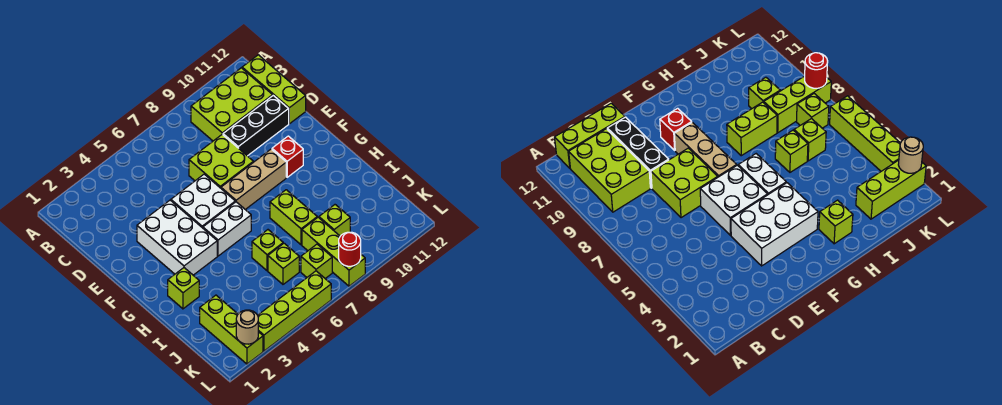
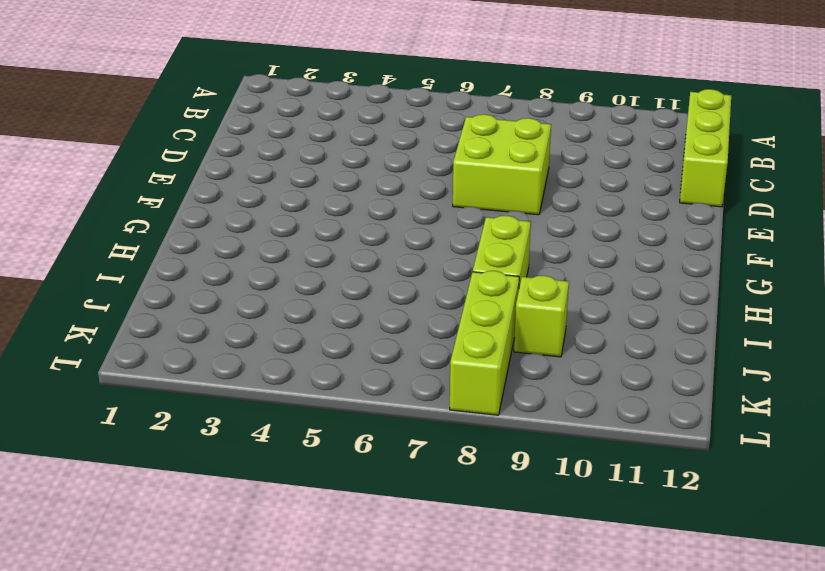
none -> lime brick B9:C11 level 1
none -> black brick D9:D11 level 1
none -> white brick E3:G4 level 1

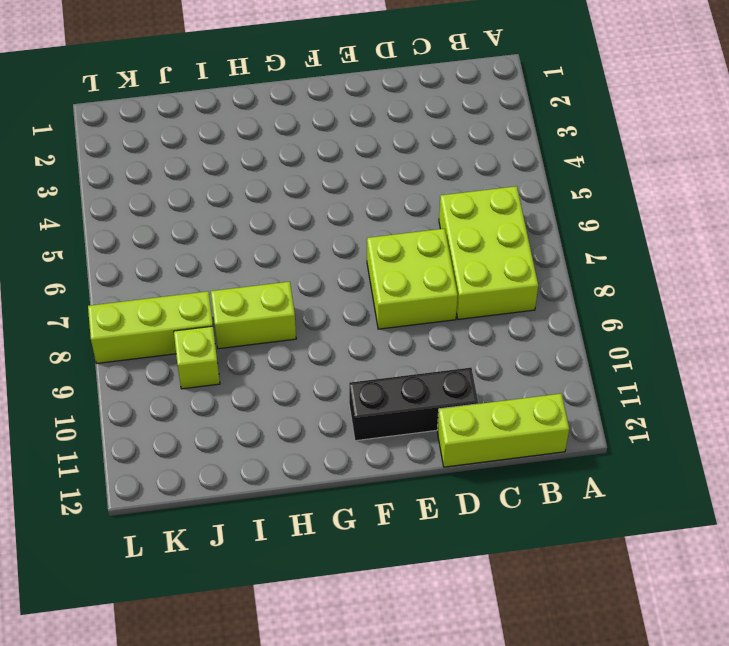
lime brick B6:C8 level 1 -> lime brick B9:C11 level 1
black brick D11:F11 level 1 -> black brick D9:D11 level 1
none -> white brick E3:G4 level 1
none -> white brick E5:F6 level 1
none -> tan brick F7:F9 level 1

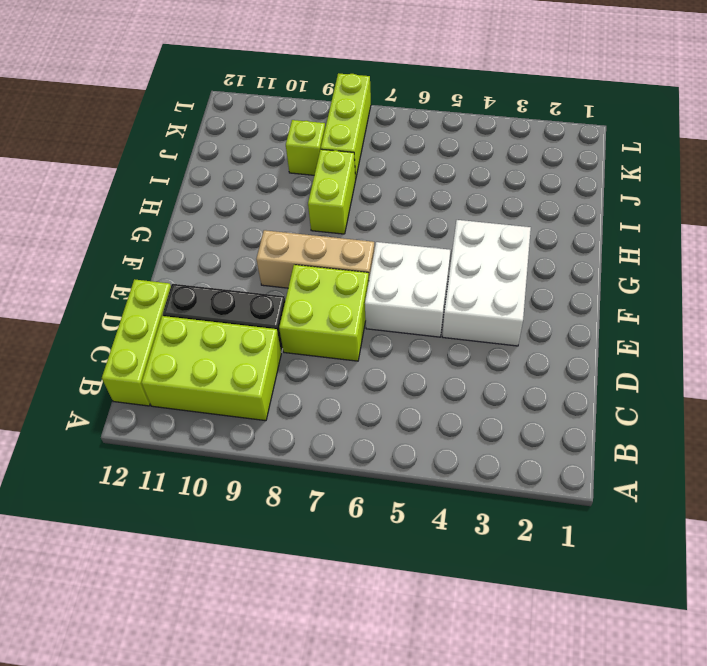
none -> red brick F10 level 1
none -> white brick G5:G6 level 1
none -> lime brick H2 level 1

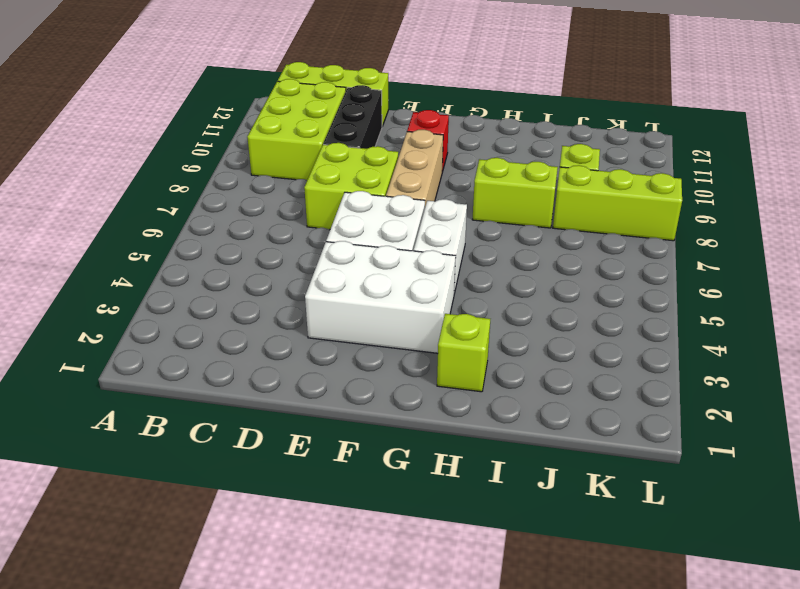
none -> lime brick I6 level 1
none -> lime brick J2:L2 level 1
none -> lime brick J6 level 1

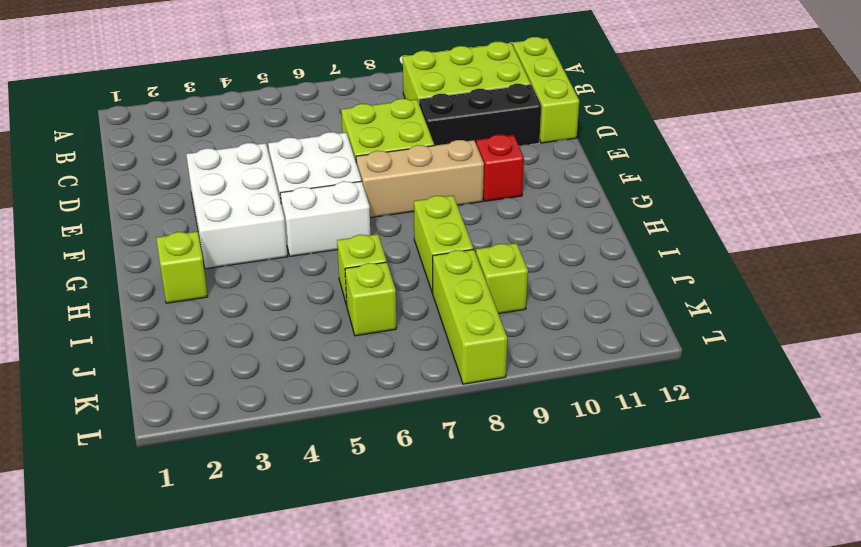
none -> lime brick J2:L2 level 1
none -> lime brick K7 level 1
none -> lime brick L3:L6 level 1

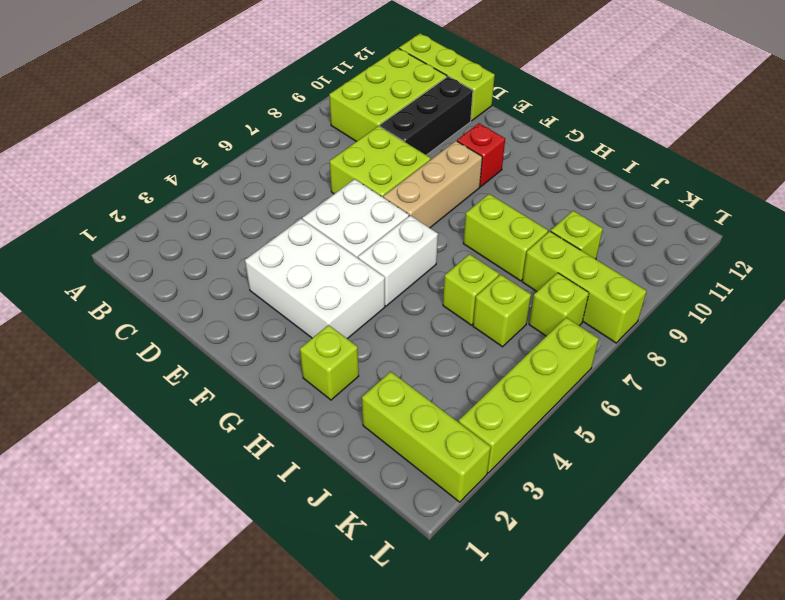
none -> tan round brick L2 level 2
none -> red round brick L8 level 2

